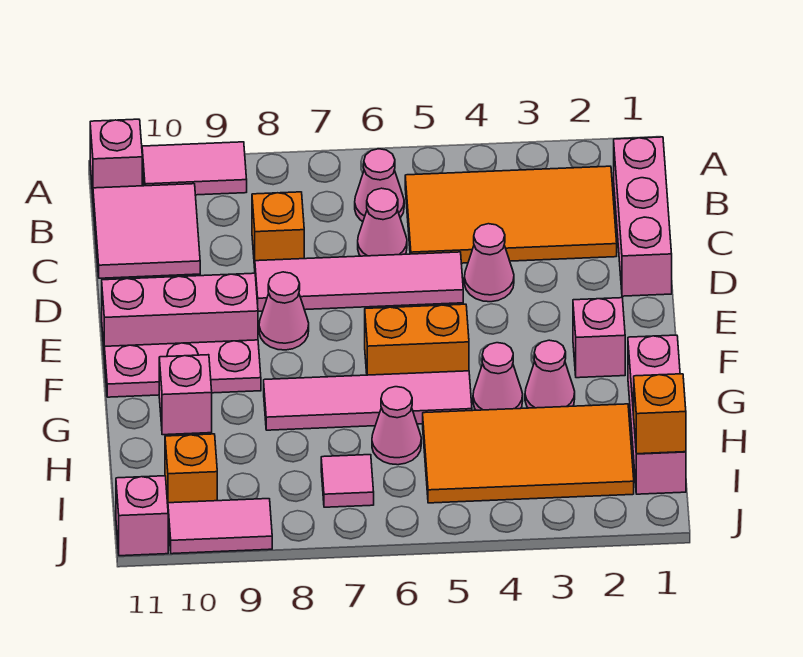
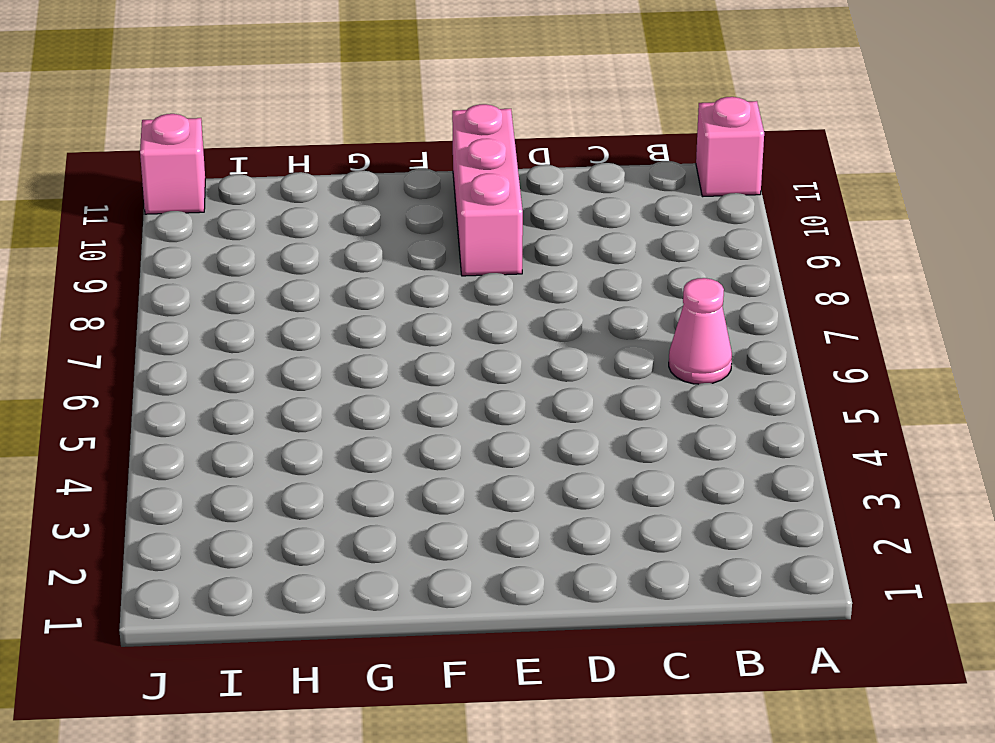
none -> pink tile A9:A10 level 1
none -> pink brick B1:D1 level 1
none -> orange tile B2:C5 level 1

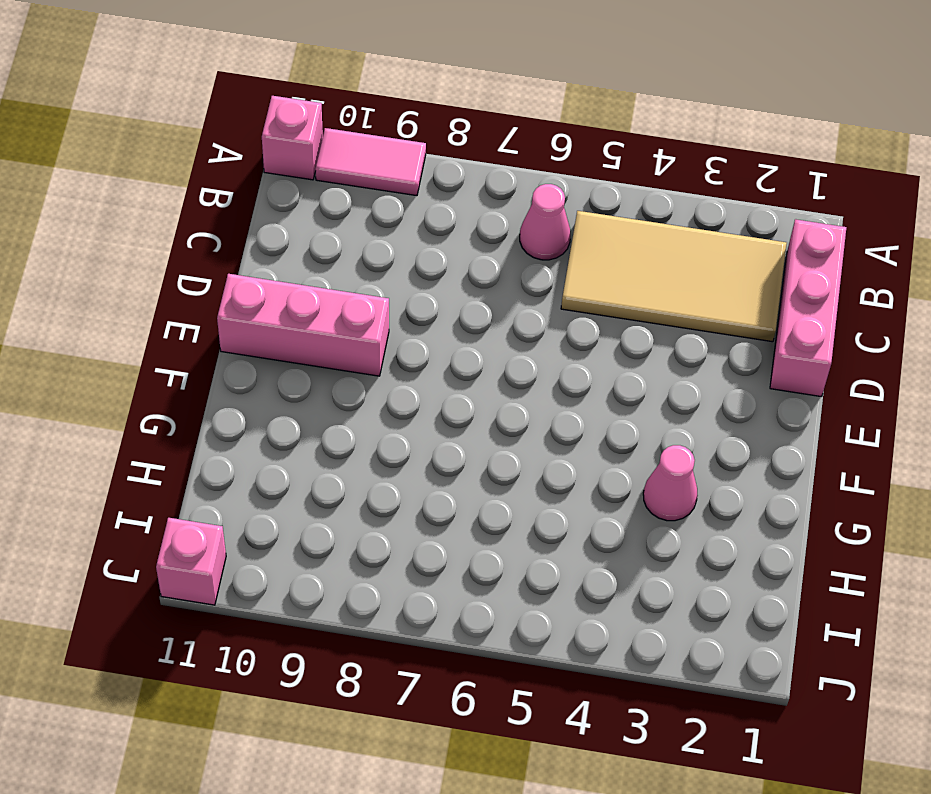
tan tile B2:C5 level 1 -> orange tile B2:C5 level 1
none -> pink tile B10:C11 level 1
none -> pink cone C6 level 1
none -> orange brick C8 level 1

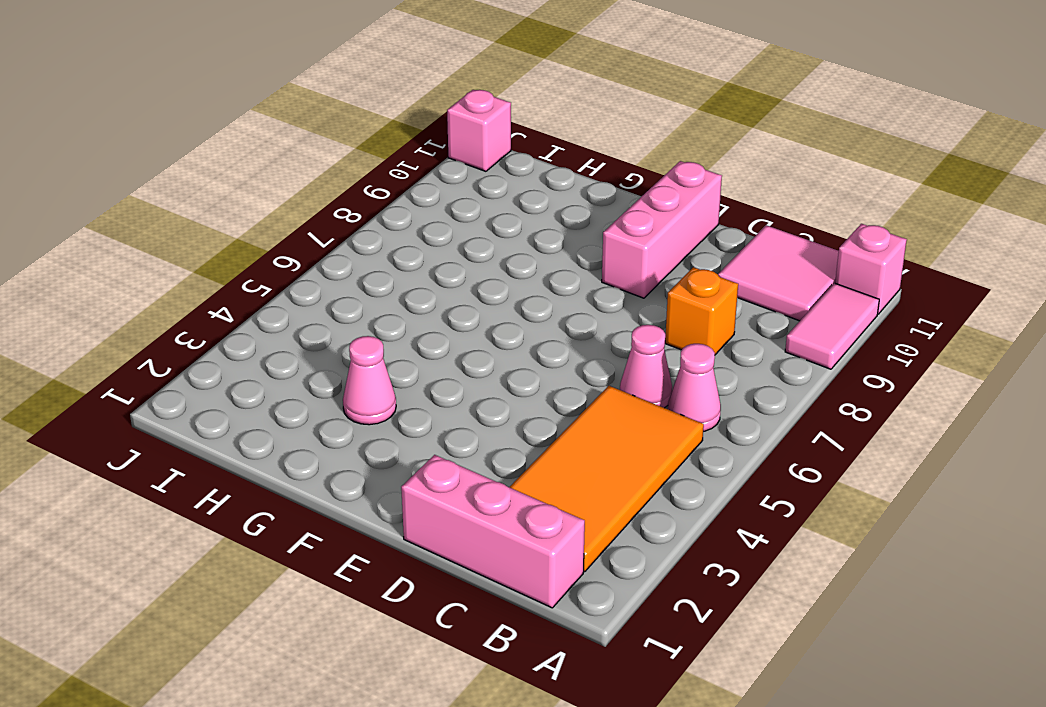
none -> pink cone D4 level 1
none -> pink tile D5:D8 level 1
none -> pink cone E8 level 1

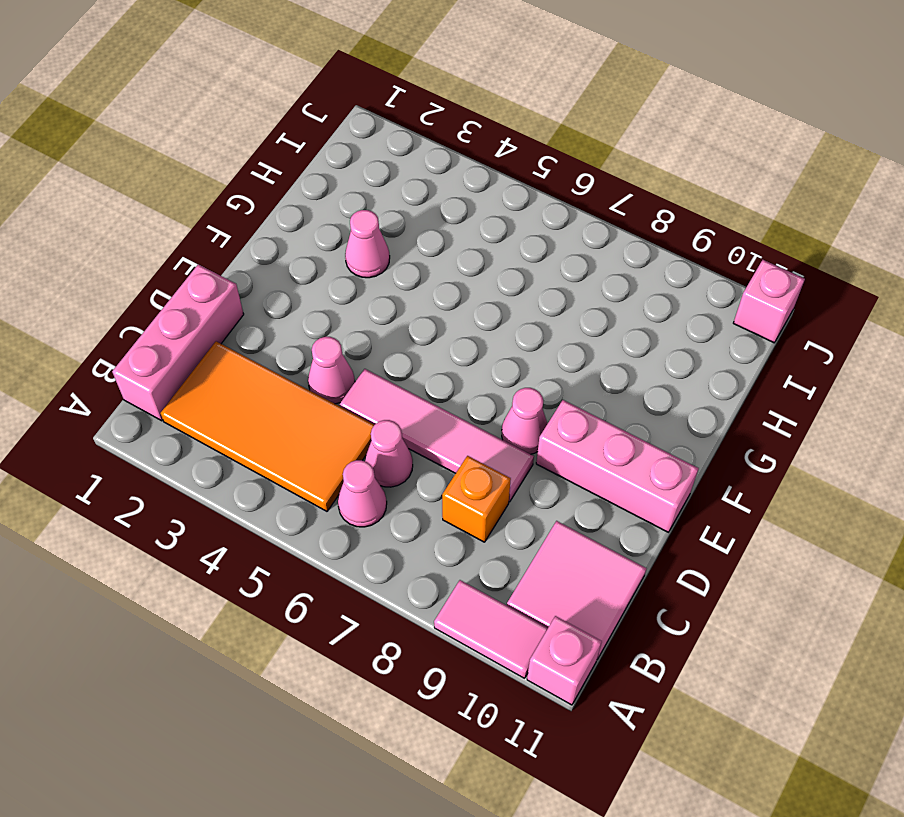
none -> pink brick F2 level 1
none -> orange brick F5:F6 level 1
none -> pink plate F9:F11 level 1

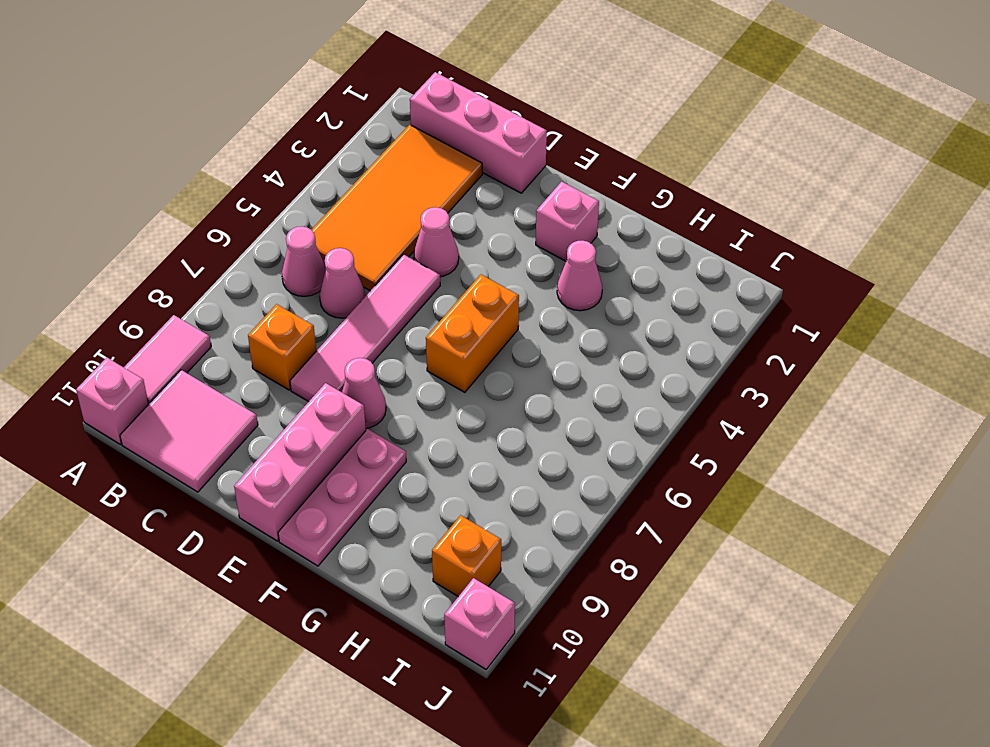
none -> pink brick G1:I1 level 1
none -> pink cone G4 level 1
none -> pink tile G5:G8 level 1

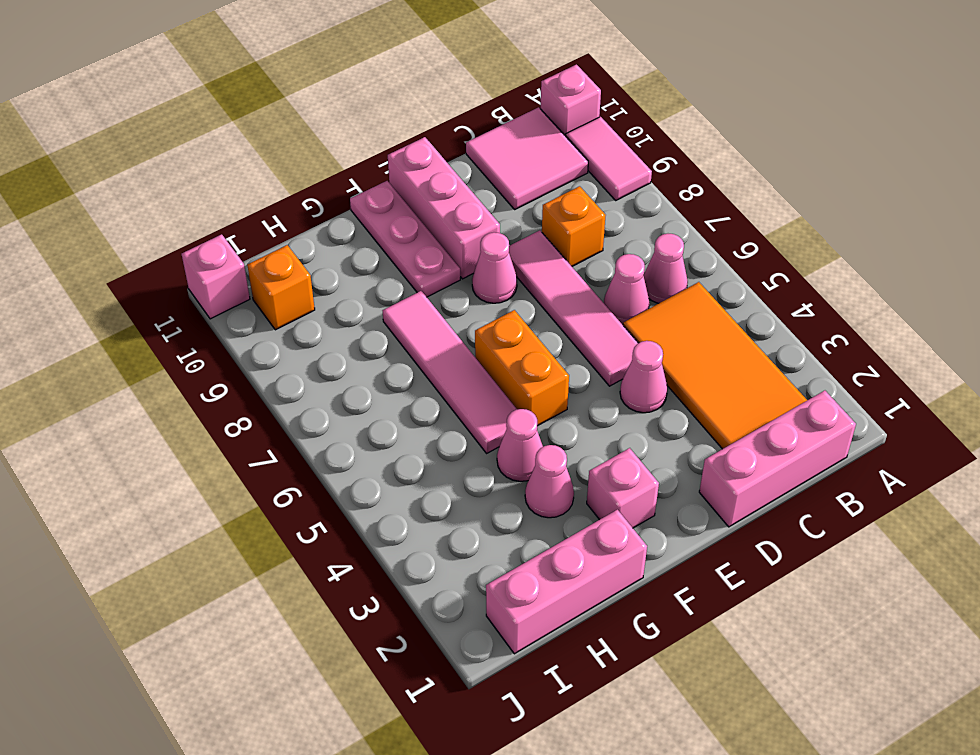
none -> pink brick G10 level 1
none -> orange tile H2:I5 level 1
none -> pink cone H6 level 1

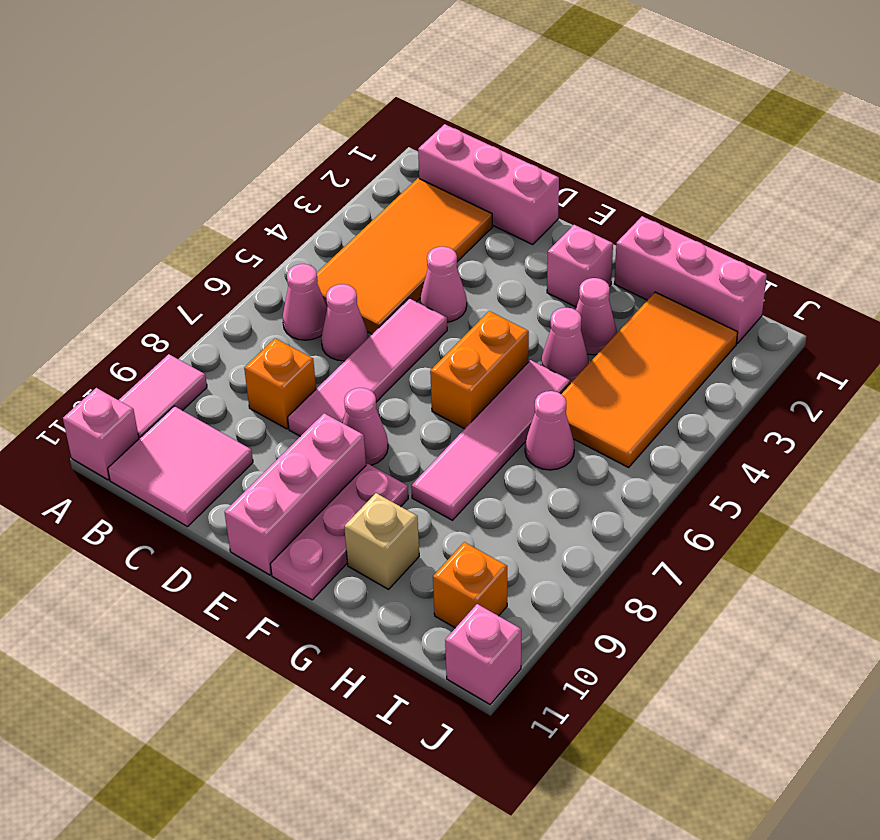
tan brick G10 level 1 -> pink brick G10 level 1
none -> pink tile I7 level 1
none -> pink tile J9:J10 level 1
none -> orange brick I1 level 2

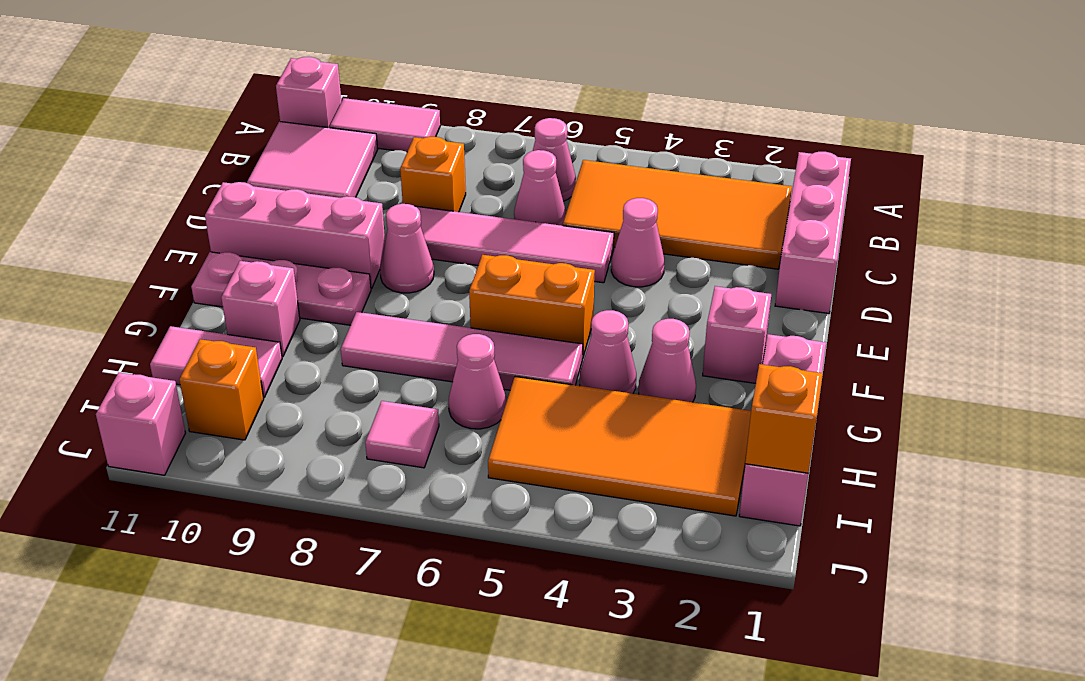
pink tile H10:H11 level 1 -> pink tile J9:J10 level 1

